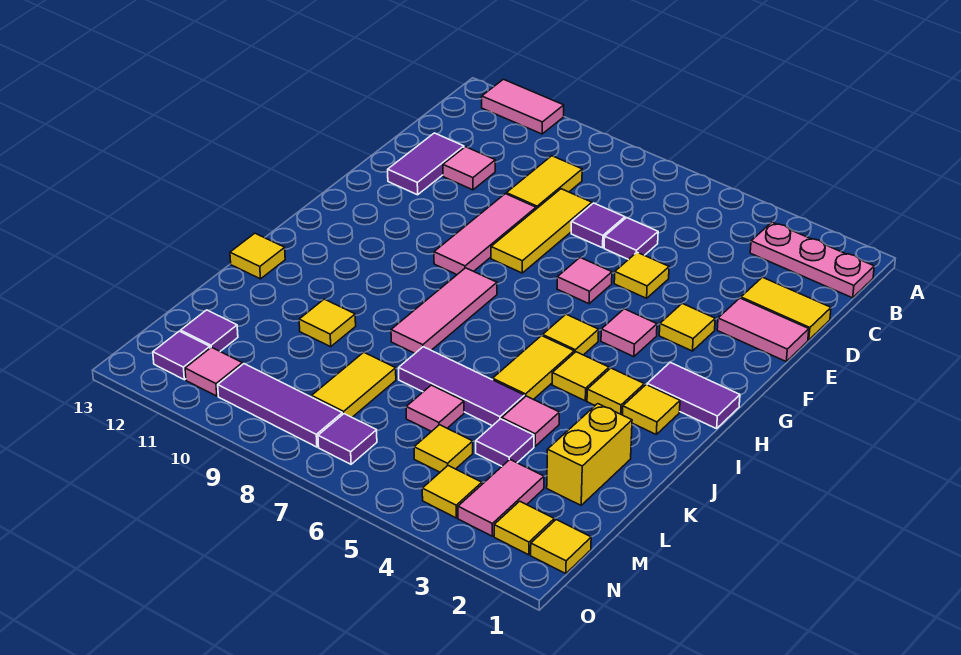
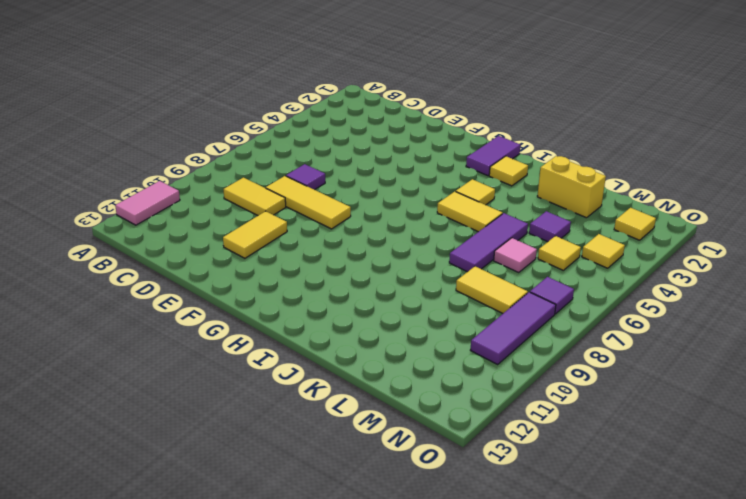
yellow tile E10:E11 level 1 -> yellow tile D1:D2 level 1
none -> pink plate B1:B3 level 1
none -> purple tile D6 level 1
none -> pink tile D11 level 1
none -> purple tile D12:E12 level 1

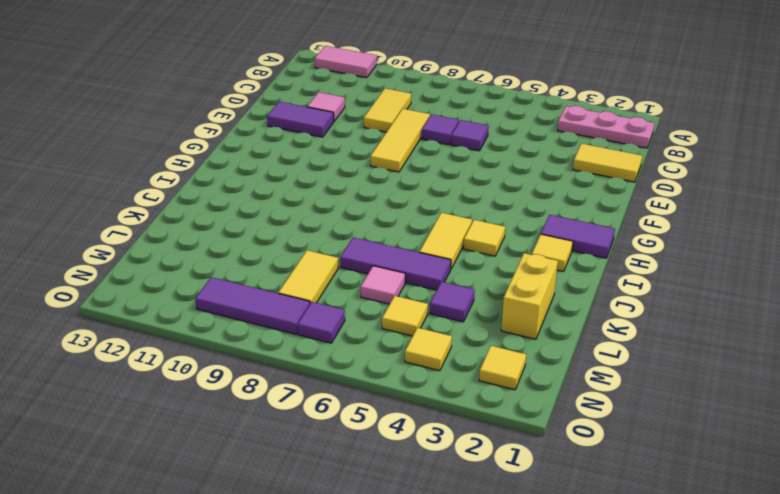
purple tile E11:E12 level 1 -> purple tile D12:E12 level 1
none -> pink tile E1:E2 level 1
none -> yellow tile E5 level 1
none -> pink tile E9:G9 level 1
none -> yellow tile F3 level 1

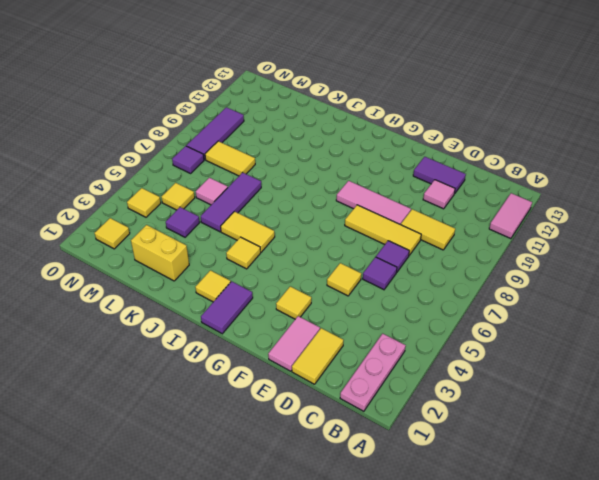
none -> pink tile F6 level 1
none -> pink tile G4 level 1
none -> yellow tile H5 level 1
none -> pink tile H8:J8 level 1

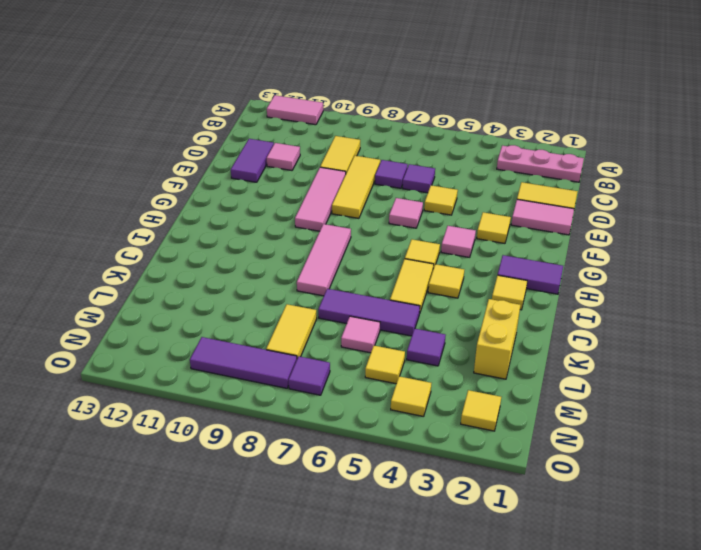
none -> yellow tile I3 level 1
none -> yellow tile J13 level 1
none -> pink tile K4 level 1
none -> yellow tile K10 level 1

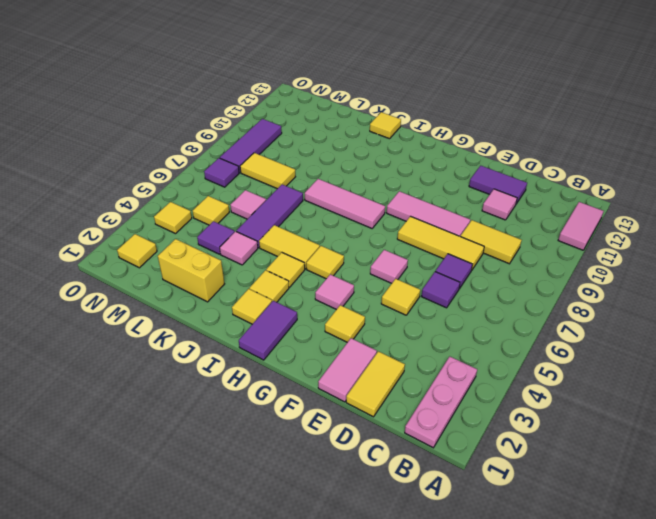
none -> yellow tile K10 level 1
none -> pink tile M3:N3 level 1
none -> purple tile M12 level 1
none -> yellow tile N1 level 1

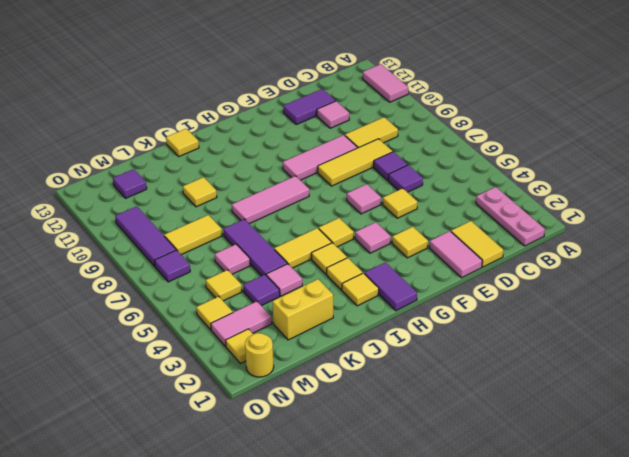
yellow round brick N1 level 1 -> yellow tile N1 level 1
none -> pink tile N11 level 1
none -> purple tile N12 level 1

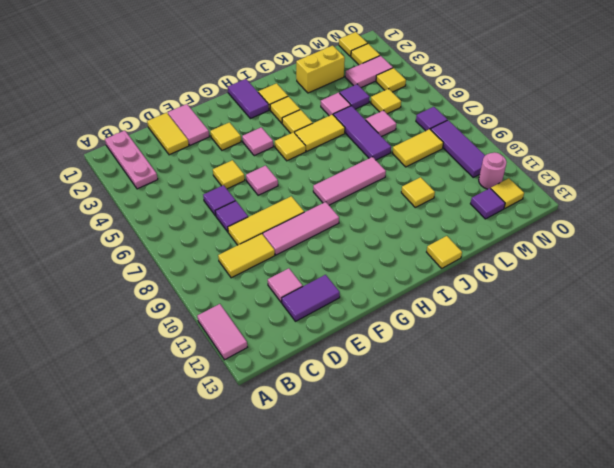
pink round brick N11 level 1 -> pink tile N11 level 1
yellow tile N12 level 1 -> purple tile N12 level 1

